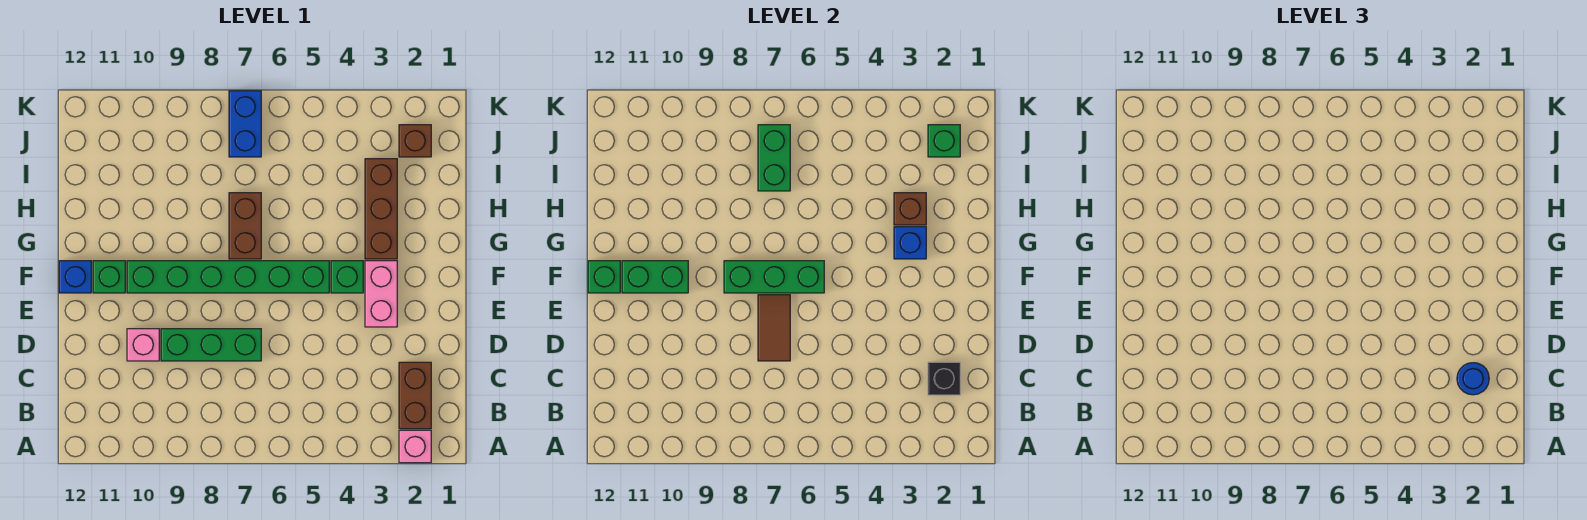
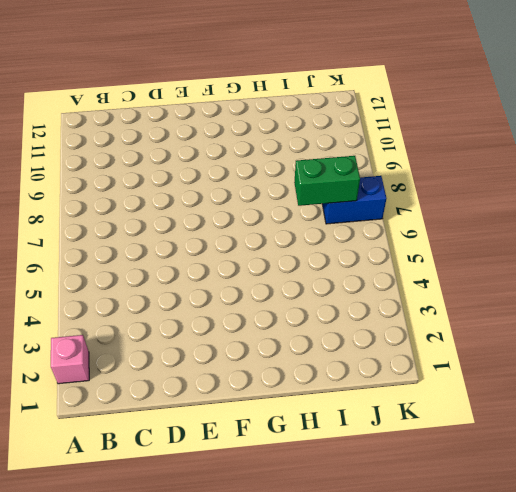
none -> brown brick B2:C2 level 1
none -> green brick D7:D9 level 1
none -> pink brick D10 level 1

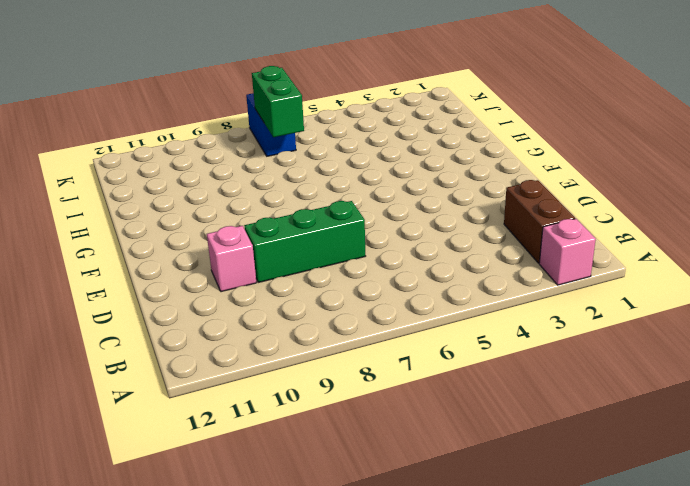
none -> pink brick E3:F3 level 1
none -> green brick F4 level 1
none -> green brick F5:F10 level 1

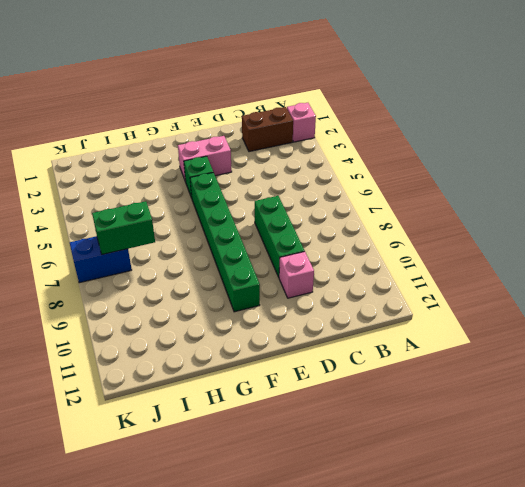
none -> green brick F11 level 1
none -> blue brick F12 level 1
none -> brown brick G3:I3 level 1

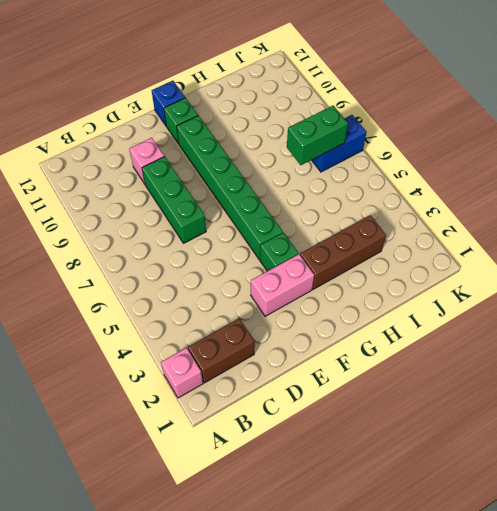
none -> brown brick G7:H7 level 1
none -> brown brick J2 level 1
none -> black brick C2 level 2

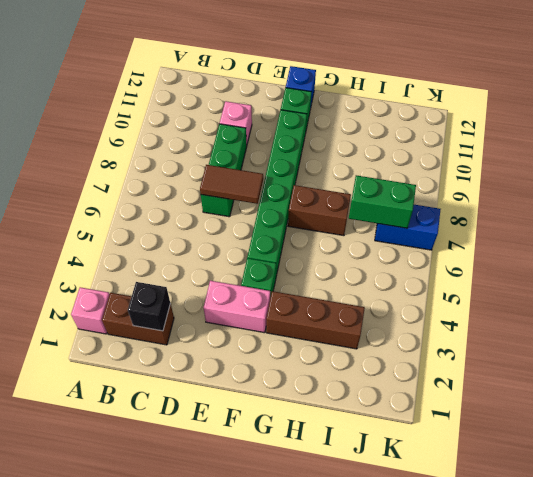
none -> brown brick J2 level 1
none -> green brick F6:F8 level 2
none -> green brick F10:F11 level 2

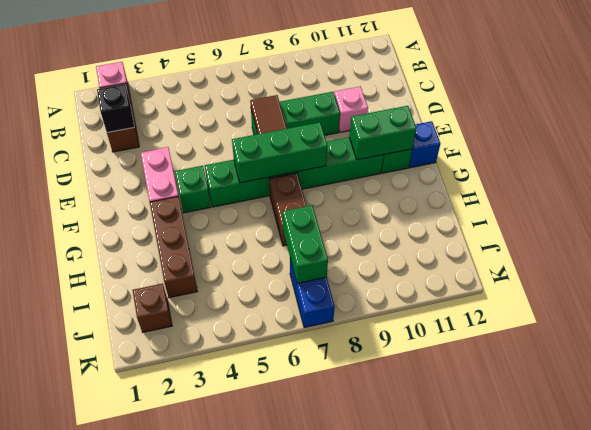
none -> green brick F12 level 2
none -> blue brick G3 level 2
none -> brown brick H3 level 2

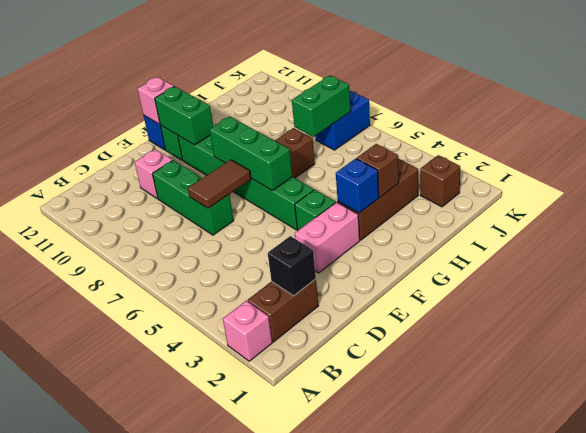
pink brick F12 level 2 -> green brick F12 level 2
none -> green brick J2 level 2
none -> blue round brick C2 level 3

